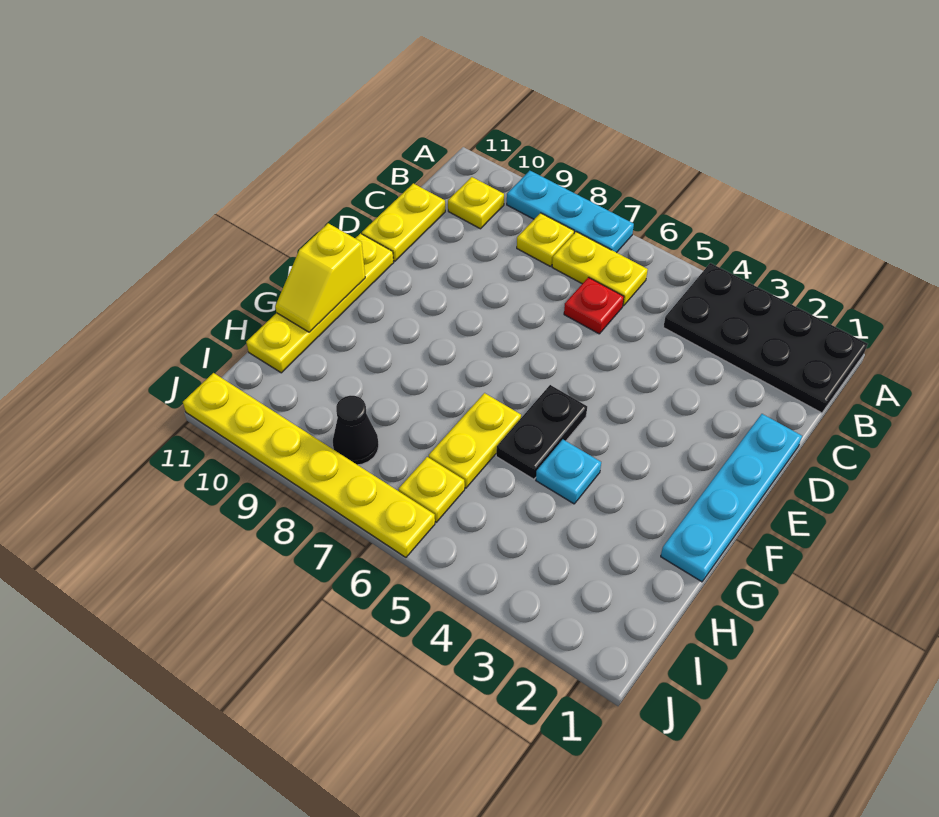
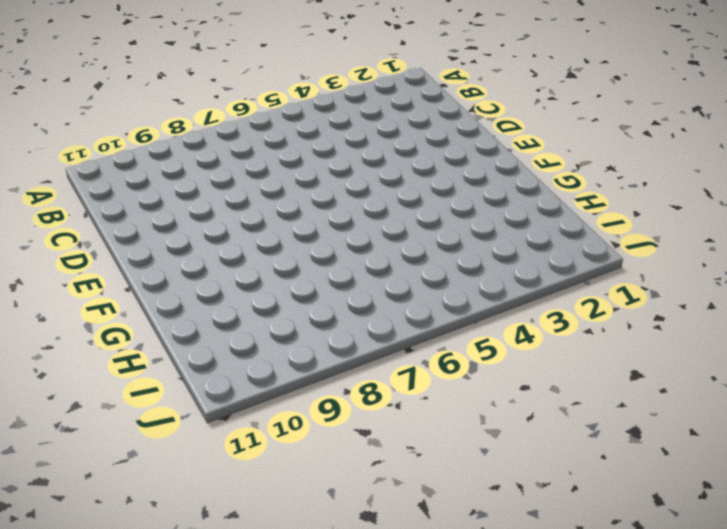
none -> black plate A1:B4 level 1
none -> cyan plate A7:A9 level 1
none -> yellow plate B6:B7 level 1

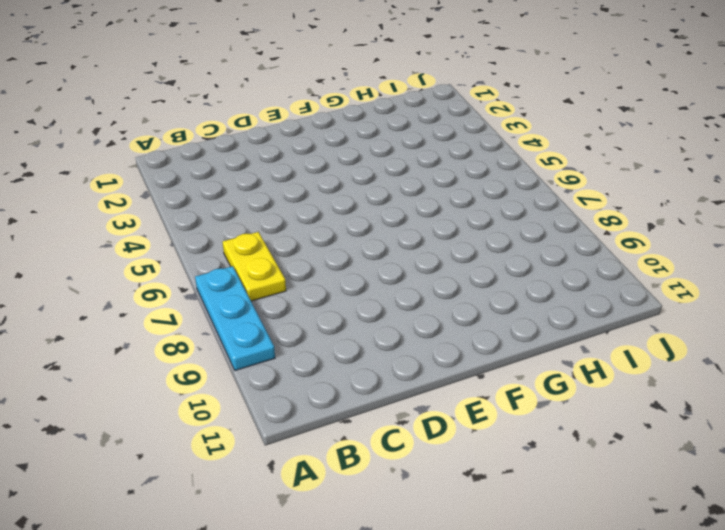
none -> black plate A1:B4 level 1
none -> yellow plate B8 level 1
none -> yellow plate B10 level 1

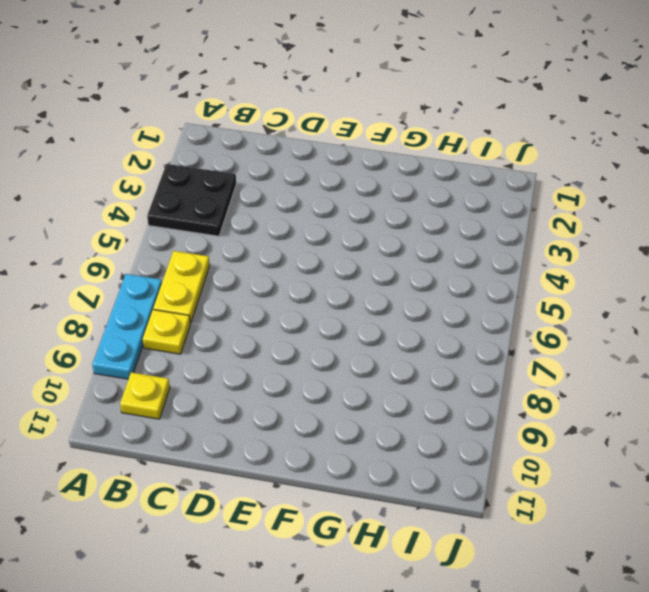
black plate A3:B4 level 1 -> black plate A1:B4 level 1
none -> red plate C6 level 1
none -> yellow plate C11:D11 level 1
none -> cyan plate D1:G1 level 1

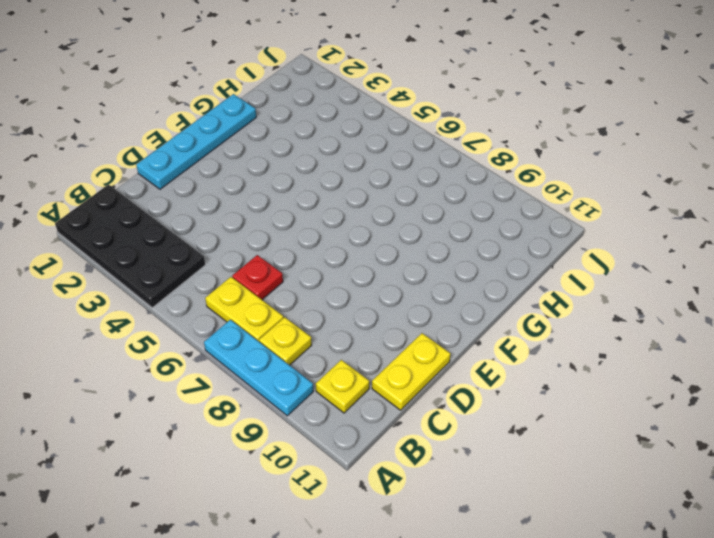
none -> yellow plate E11:H11 level 1
none -> black plate F5:G5 level 1
none -> cyan plate G4 level 1

